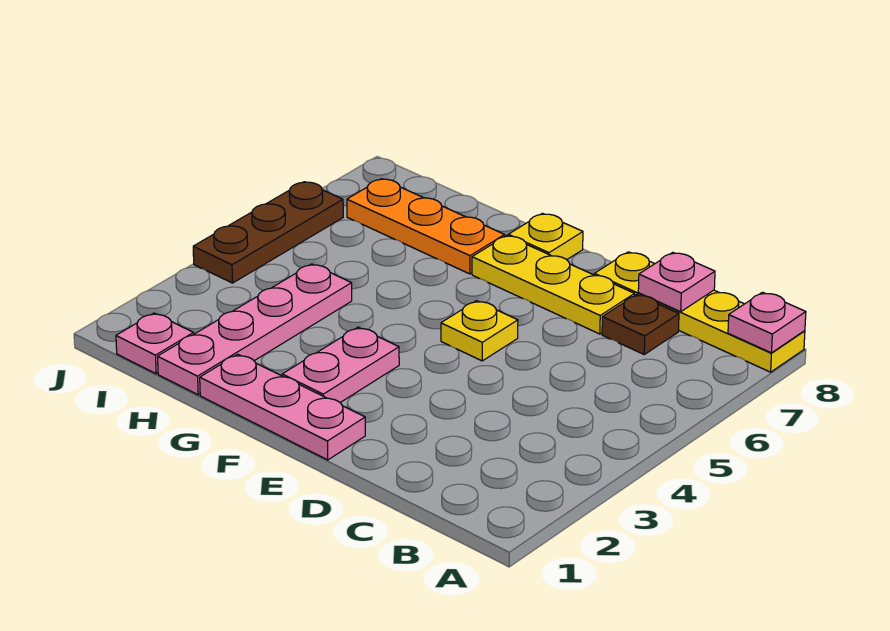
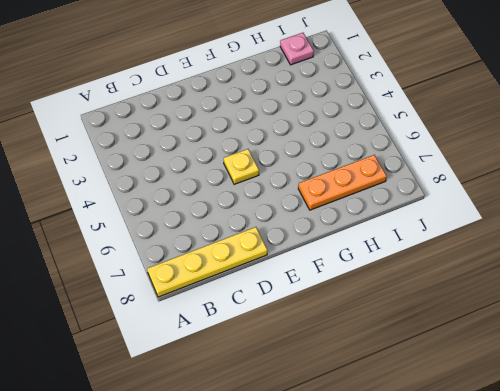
none -> brown plate C7 level 1
none -> yellow plate D7:F7 level 1
none -> pink plate E1:G1 level 1

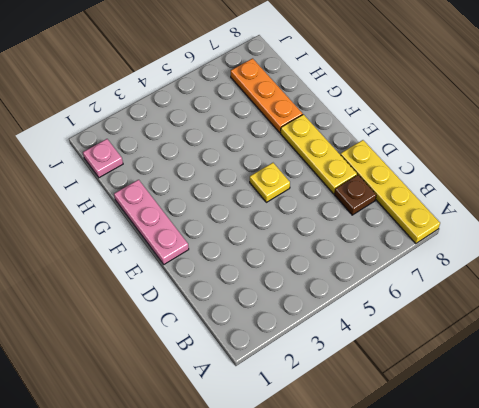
none -> pink plate F2:F3 level 1
none -> yellow plate F8 level 1
none -> pink plate H1:H4 level 1

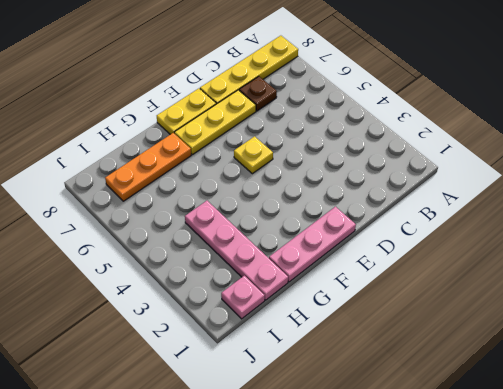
yellow plate E8:F8 level 1 -> yellow plate F8 level 1
none -> pink plate F2:F3 level 1
none -> brown plate J4:J6 level 1
none -> pink plate A8 level 2

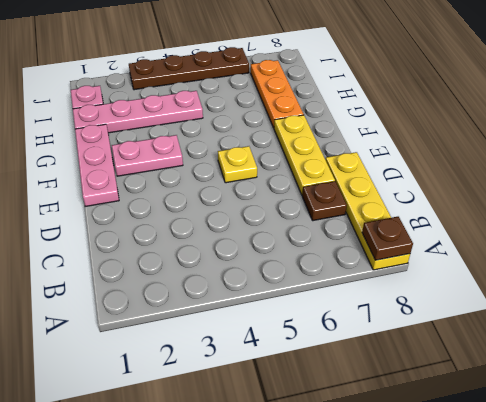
brown plate A8 level 2 -> pink plate A8 level 2
brown plate J3:J6 level 1 -> brown plate J4:J6 level 1
none -> yellow plate F8 level 1
none -> pink plate C8 level 2

